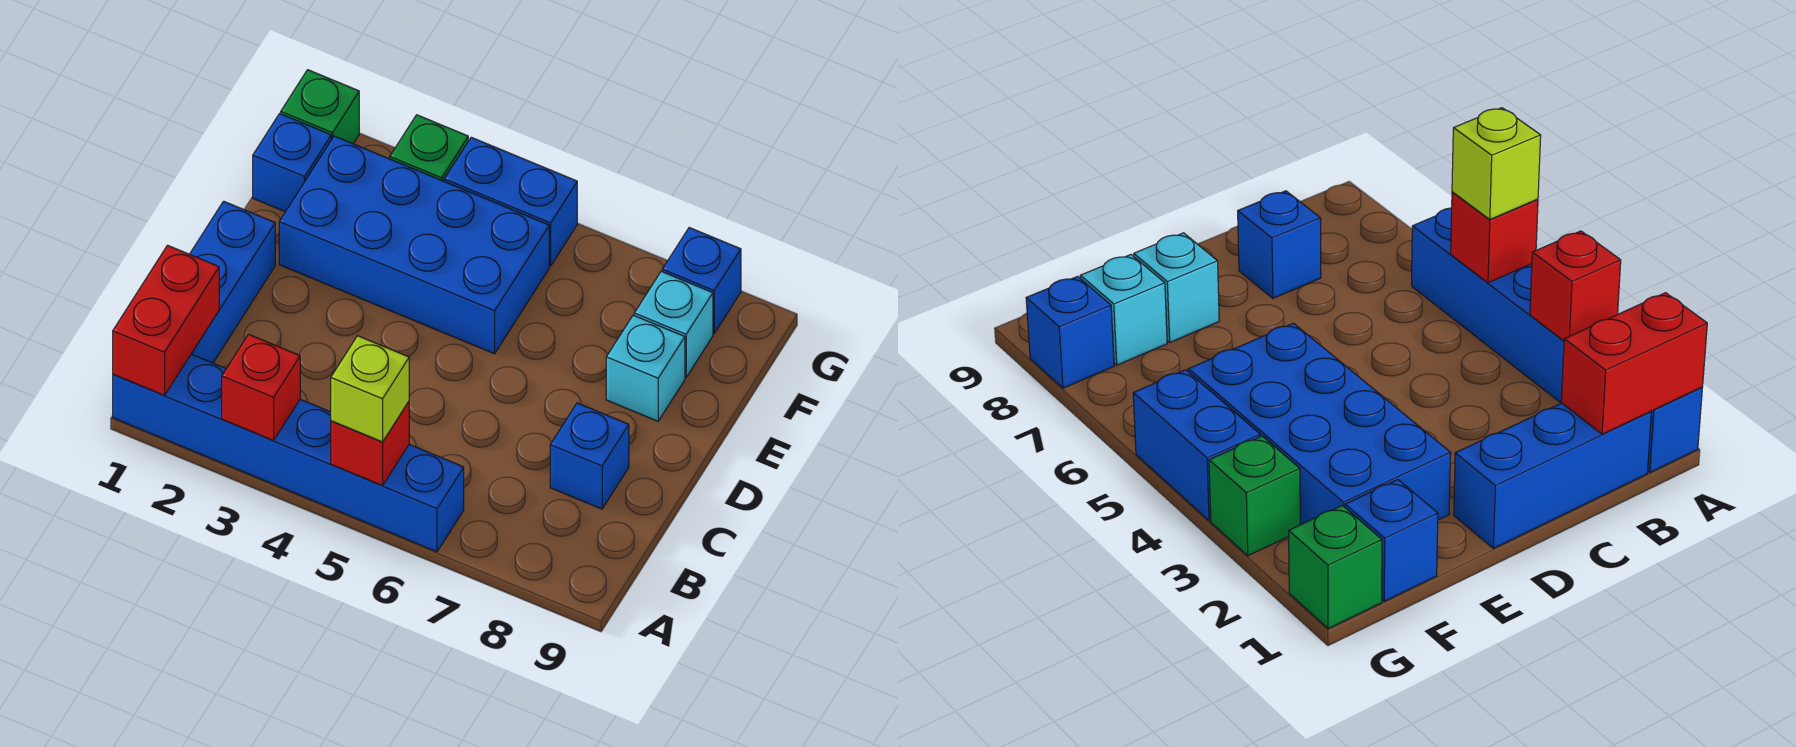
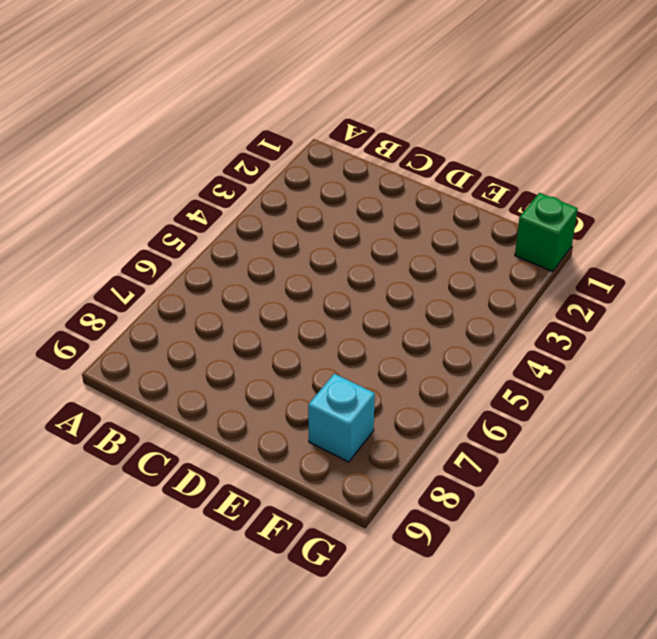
none -> blue brick A1:A6 level 1
none -> blue brick B1:D1 level 1
none -> blue brick C8 level 1

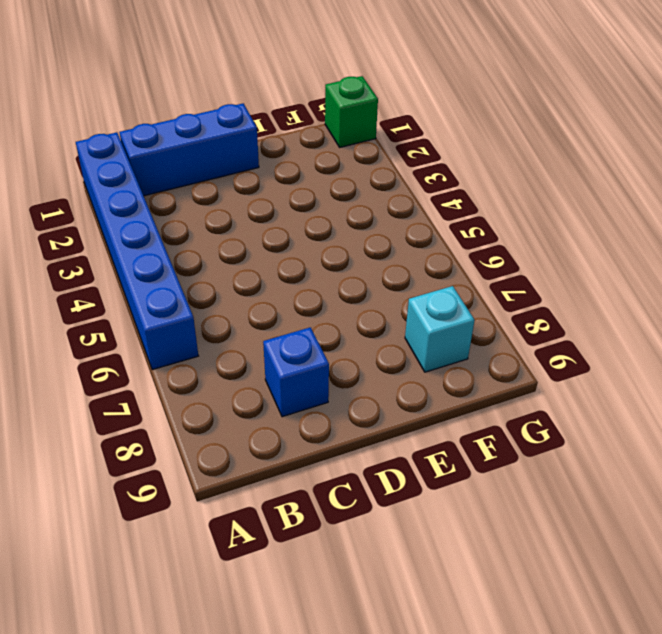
none -> blue brick E2:F5 level 1
none -> cyan brick E8 level 1
none -> blue brick F1 level 1

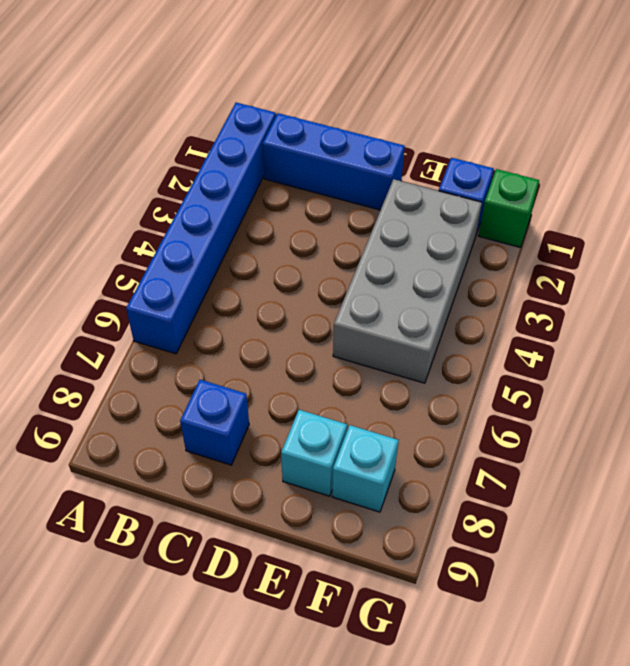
grey brick E2:F5 level 1 -> blue brick E2:F5 level 1
none -> green brick G3 level 1
none -> blue brick G4:G5 level 1
none -> blue brick G8 level 1

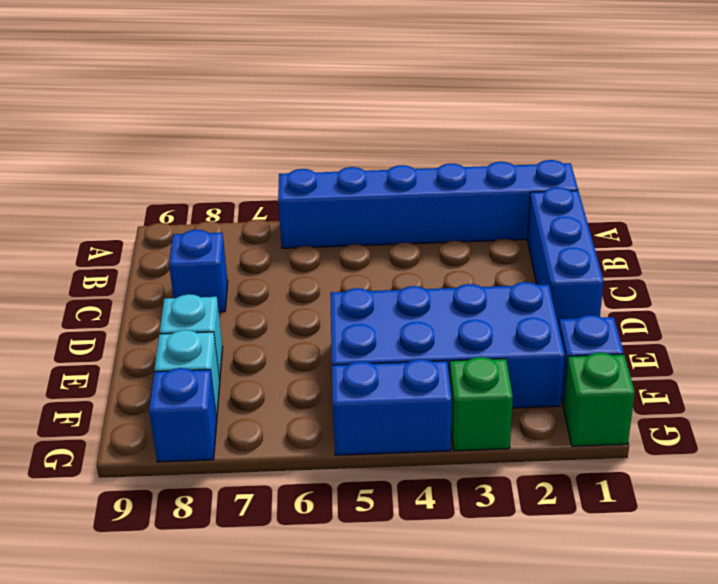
none -> red brick A1:B1 level 2
none -> red brick A3 level 2
none -> red brick A5 level 2

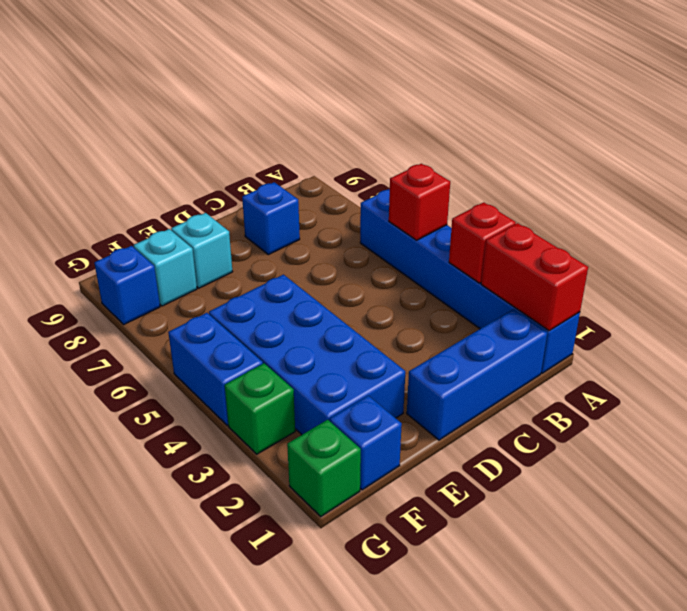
red brick A1:A2 level 2 -> red brick A1:B1 level 2
none -> lime brick A5 level 3

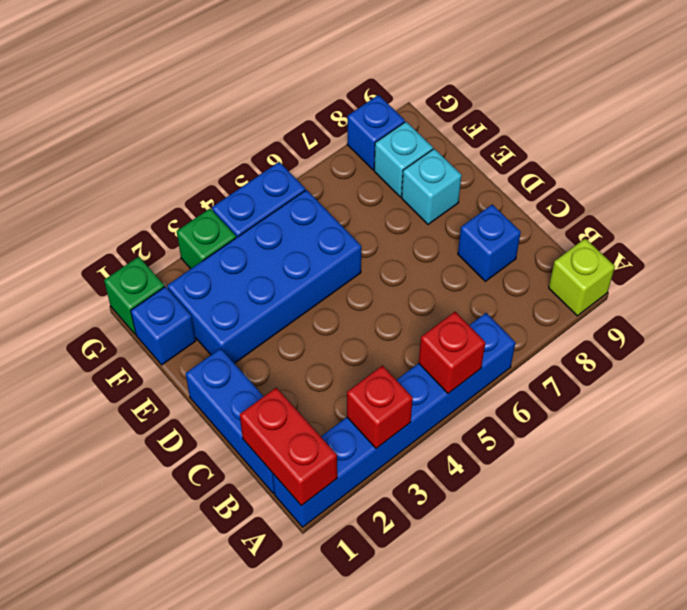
lime brick A9 level 1 -> lime brick A5 level 3

